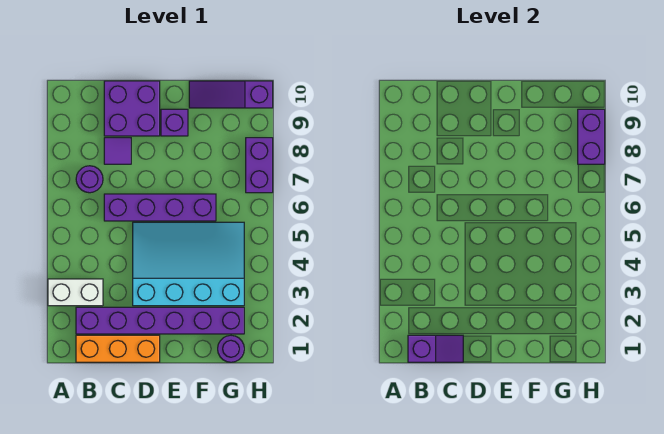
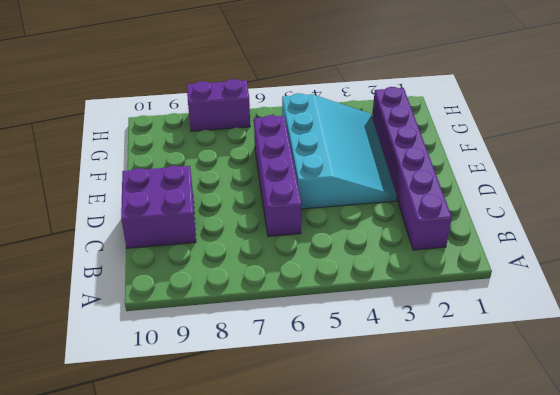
cyan slope D3:G5 level 1 top 5 -> cyan slope D3:G5 level 1 top 3
none -> white brick A3:B3 level 1
none -> orange brick B1:D1 level 1
none -> purple round brick B7 level 1

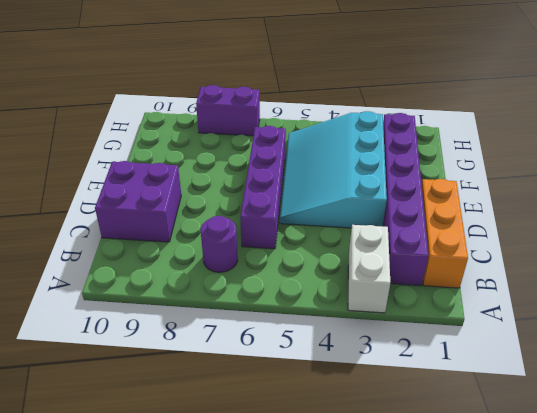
none -> purple tile C8 level 1
none -> purple brick E9 level 1
none -> purple slope F10:H10 level 1 top H

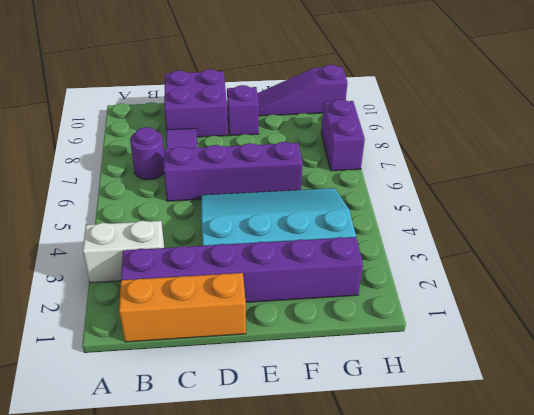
none -> purple round brick G1 level 1
none -> purple slope B1:C1 level 2 top B
none -> purple brick H8:H9 level 2

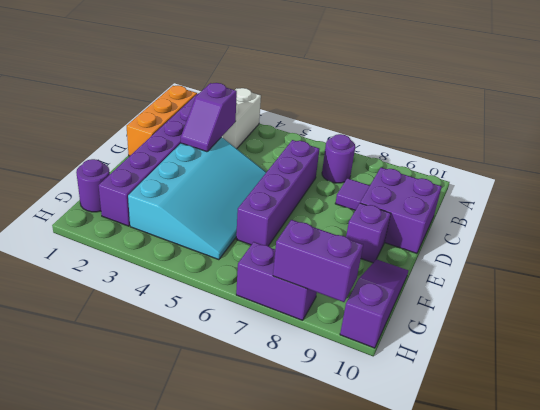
purple slope C3:D3 level 2 top C -> purple slope B1:C1 level 2 top B

